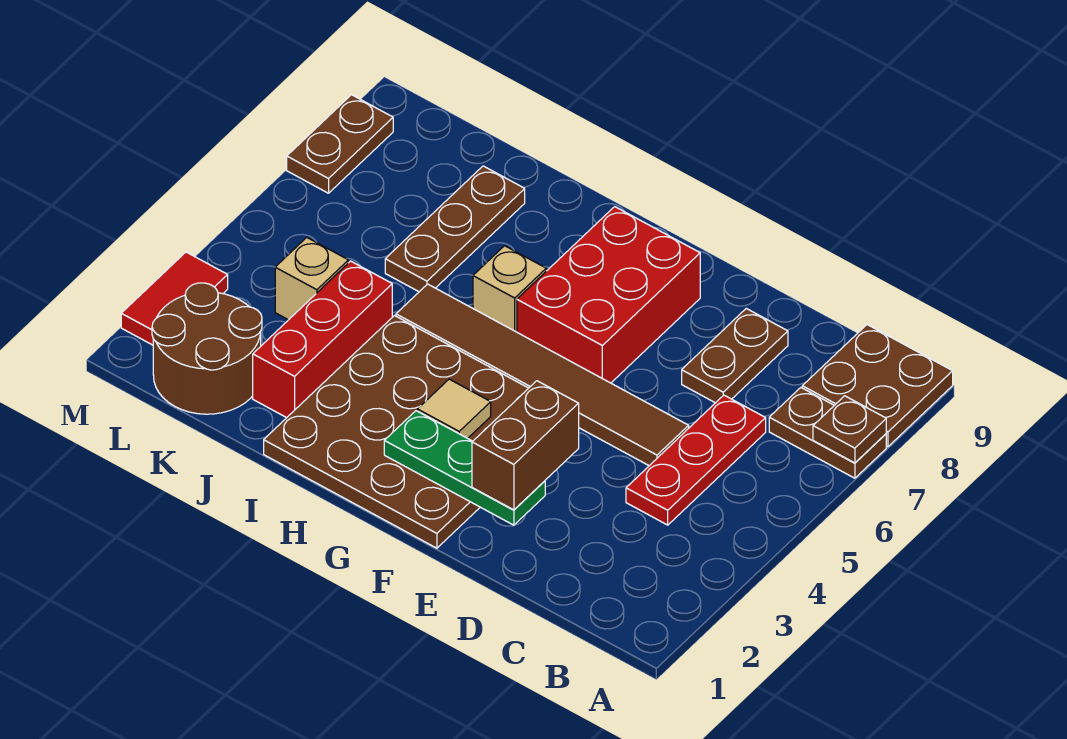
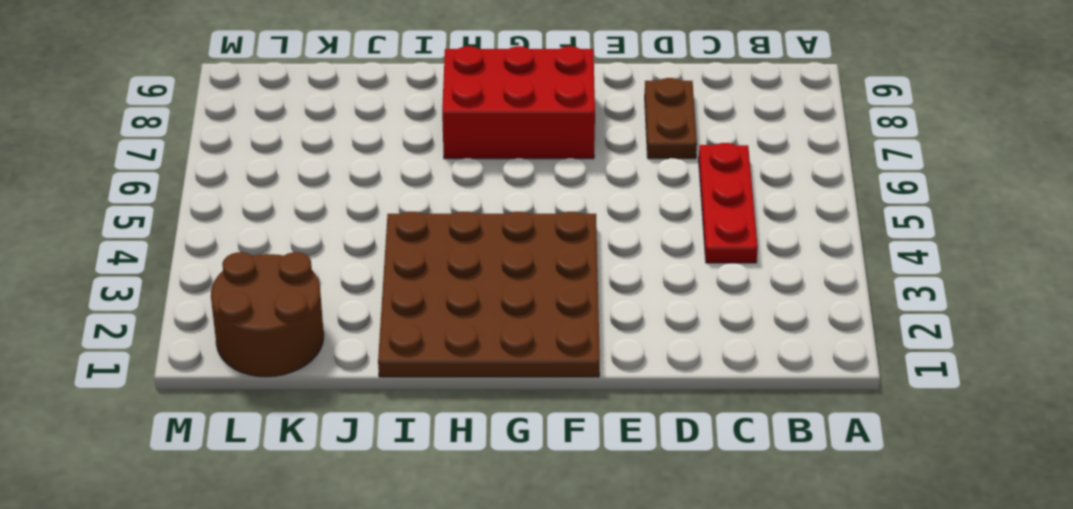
red brick F7:H8 level 1 -> red brick F6:G8 level 1
none -> brown plate A7:B7 level 1
none -> brown plate A8:B9 level 1
none -> brown tile D5:I5 level 1

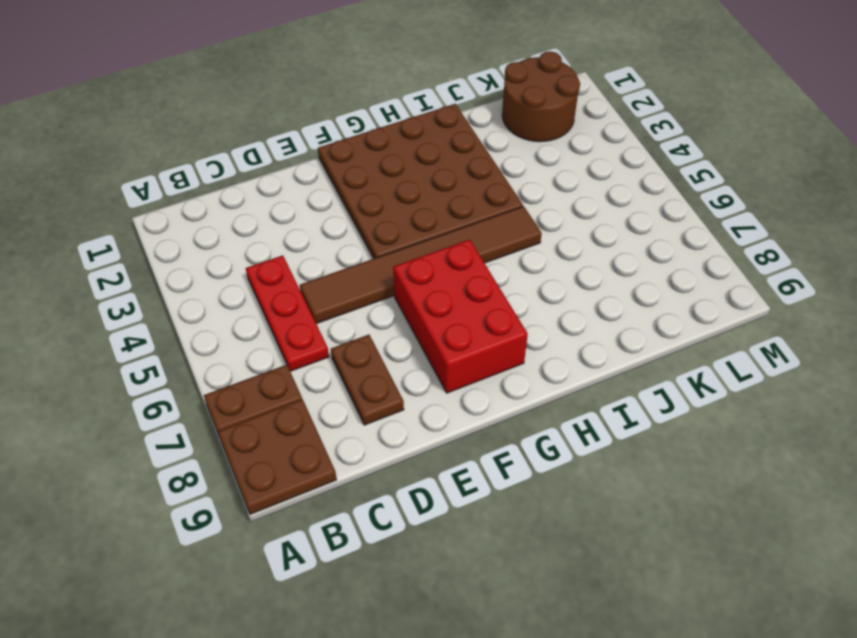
none -> tan brick H6 level 1
none -> red brick J2:J4 level 1
none -> brown plate J6:J8 level 1

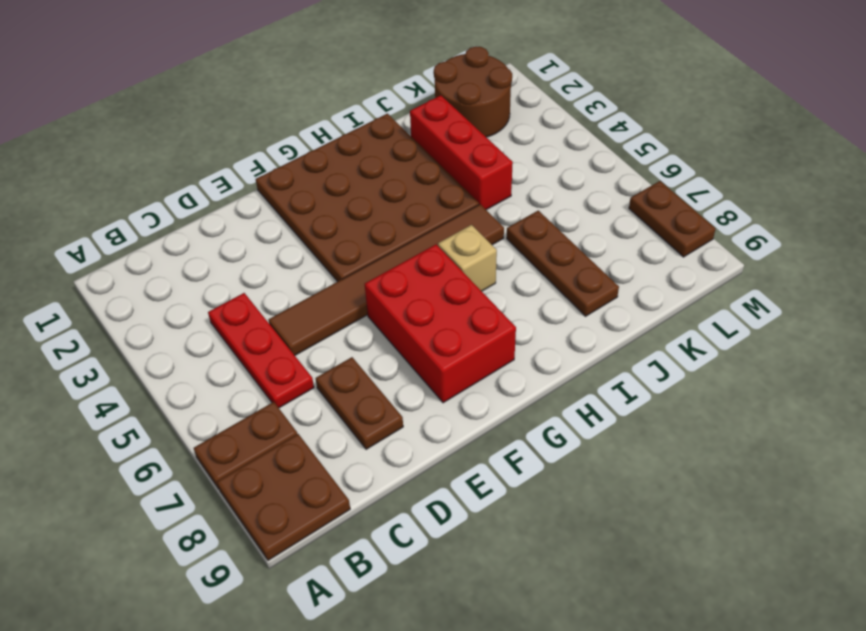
none -> tan brick K4 level 1
none -> red tile M2:M3 level 1
none -> brown plate A7 level 2

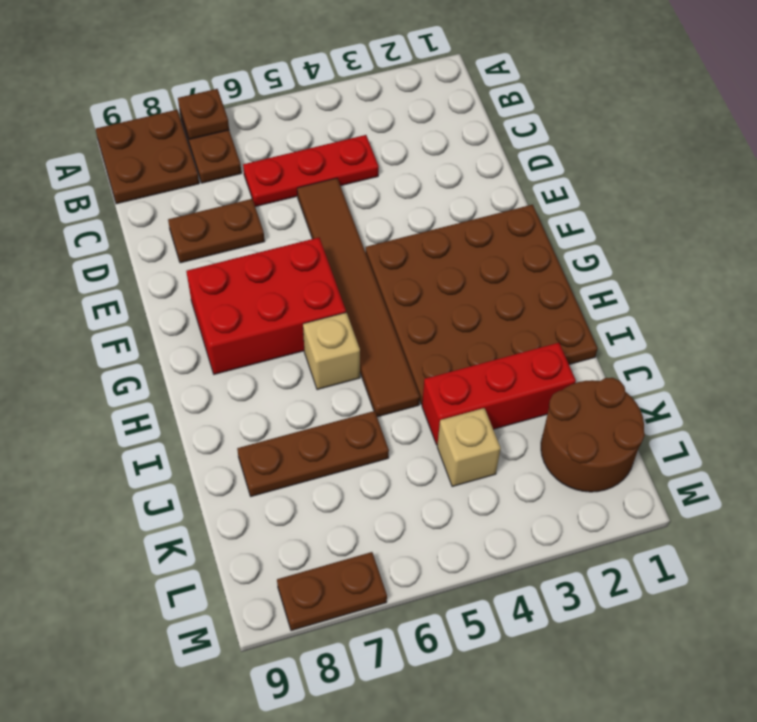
none -> red tile M2:M3 level 1
none -> green plate E2:G2 level 2
none -> tan tile G3 level 2

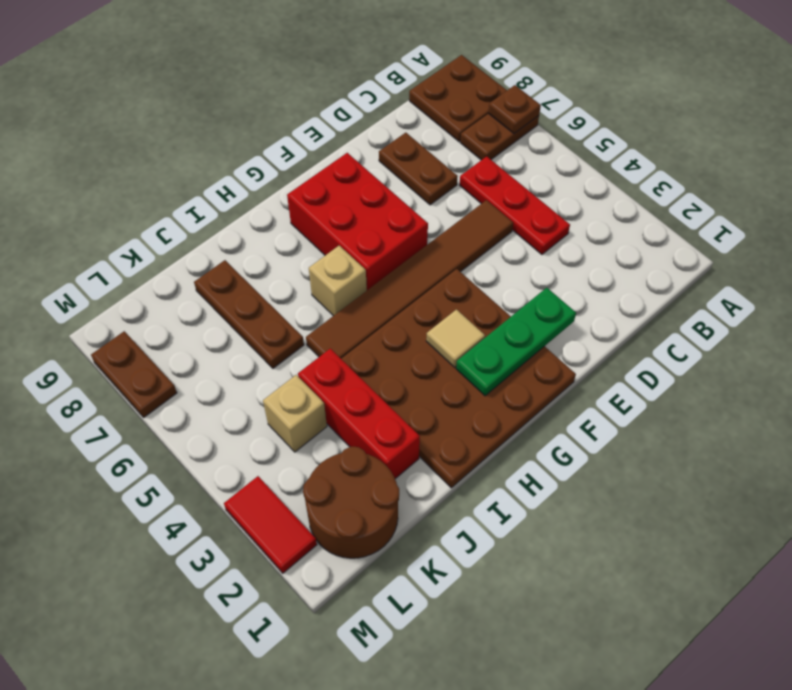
none -> brown brick E2:E3 level 3

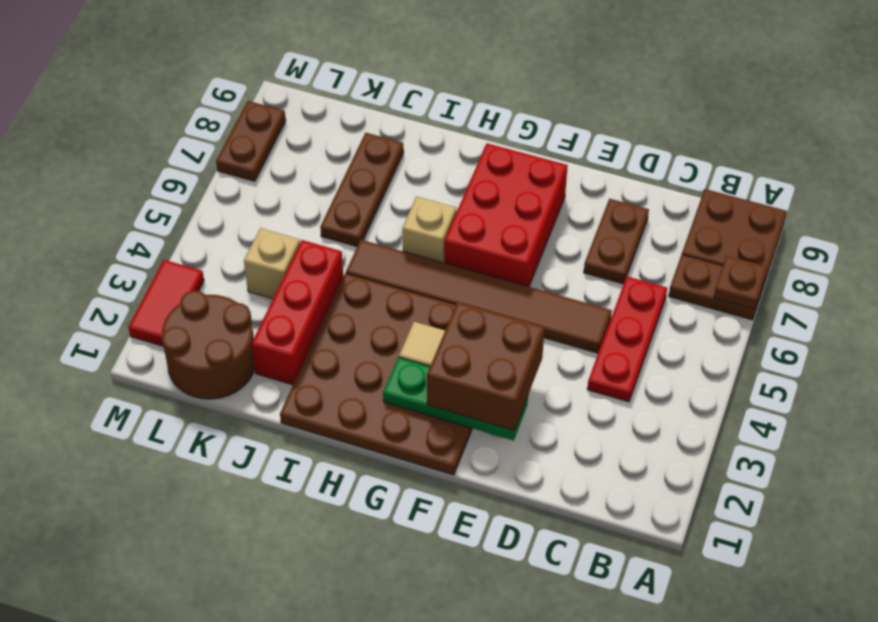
brown brick E2:F3 level 3 -> brown brick E2:E3 level 3

